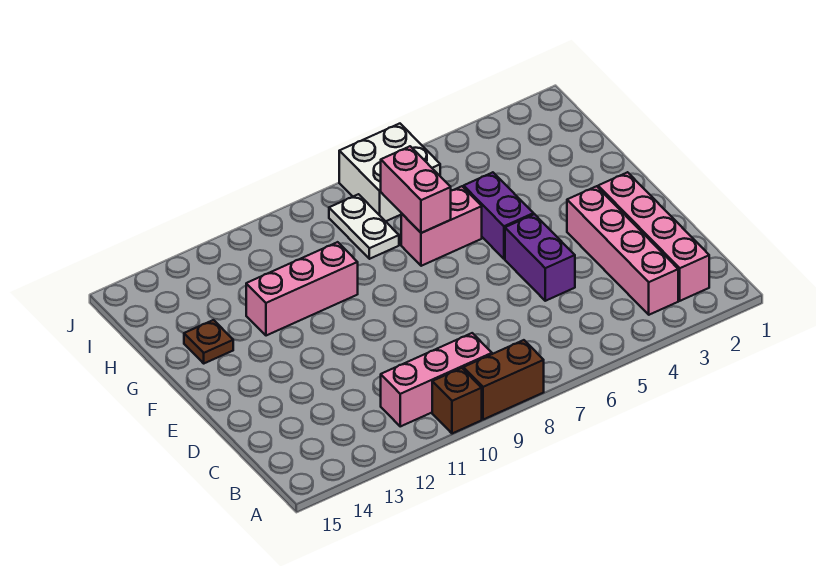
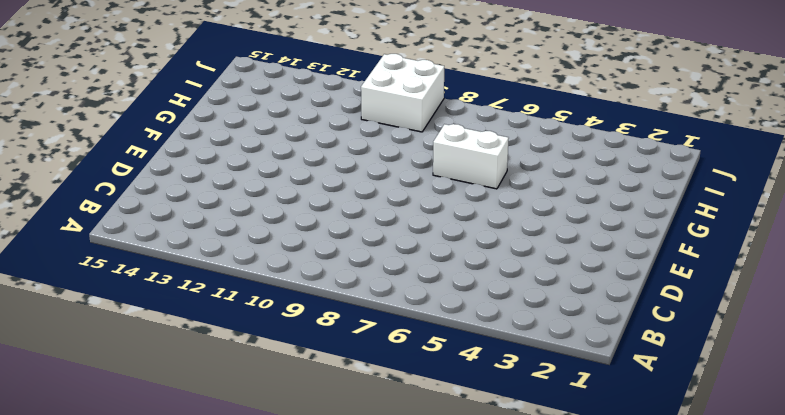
white brick G6:G7 level 1 -> pink brick G6:G7 level 1
white brick I9:J10 level 1 -> white brick I6:J7 level 1
none -> brown brick A8:A9 level 1
none -> brown brick A10 level 1
none -> pink brick B2:E2 level 1

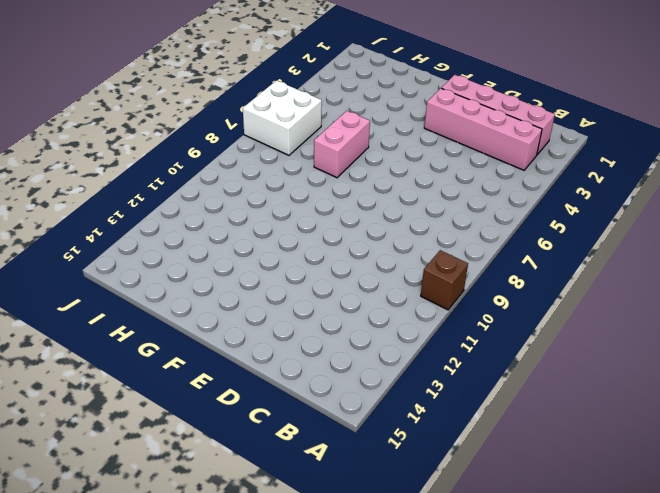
none -> brown brick A8:A9 level 1
none -> pink brick B9:B11 level 1
none -> purple brick D5:E5 level 1

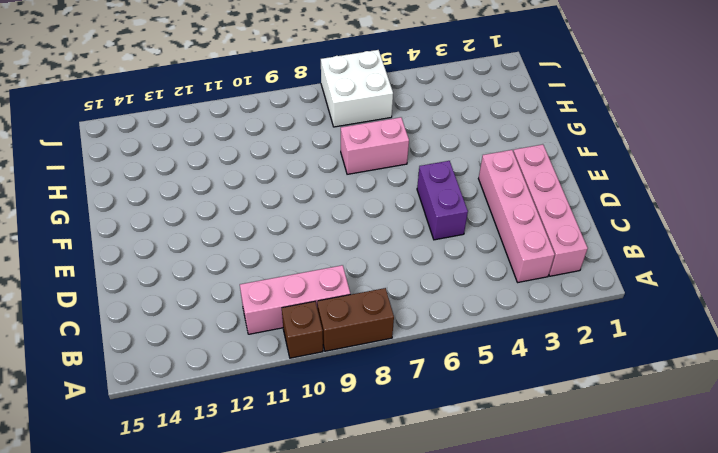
none -> purple brick F5:G5 level 1
none -> pink brick G10:G12 level 1
none -> brown plate G14 level 1

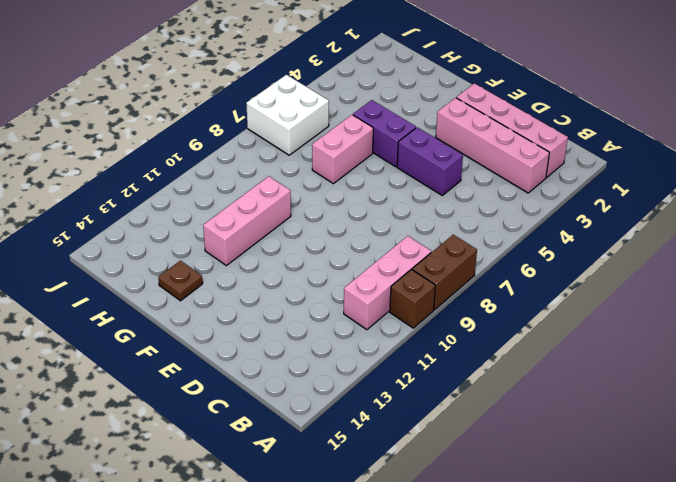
none -> white plate H8:I8 level 1
none -> pink brick G7:H7 level 2

